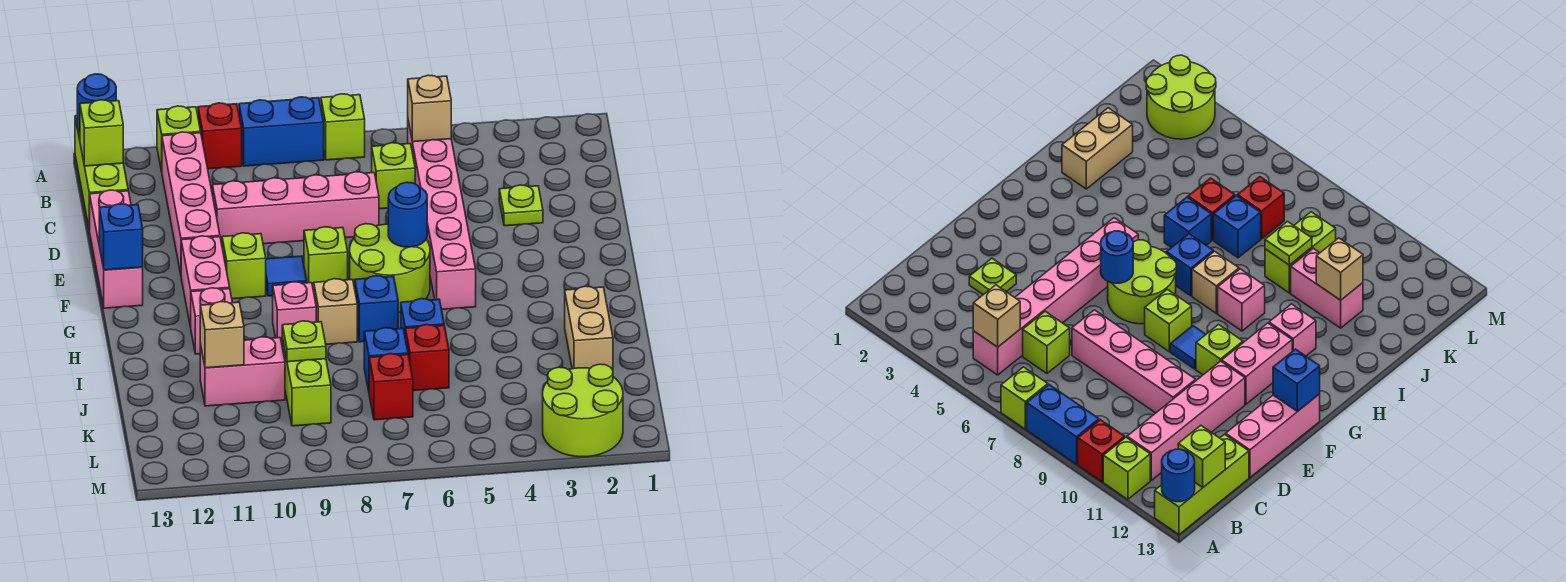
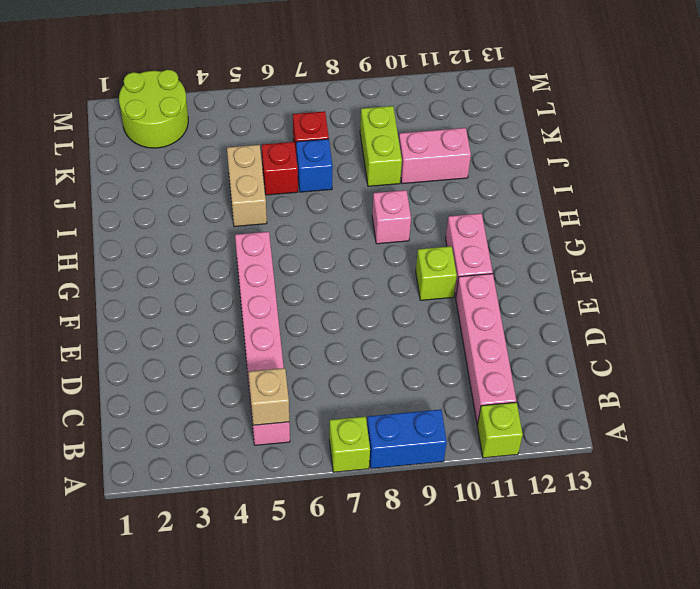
tan brick I5:J5 level 1 -> tan brick I2:J2 level 1
none -> red brick A10 level 1
none -> lime brick A13:C13 level 1
none -> lime brick C6 level 1
none -> lime plate D3 level 1

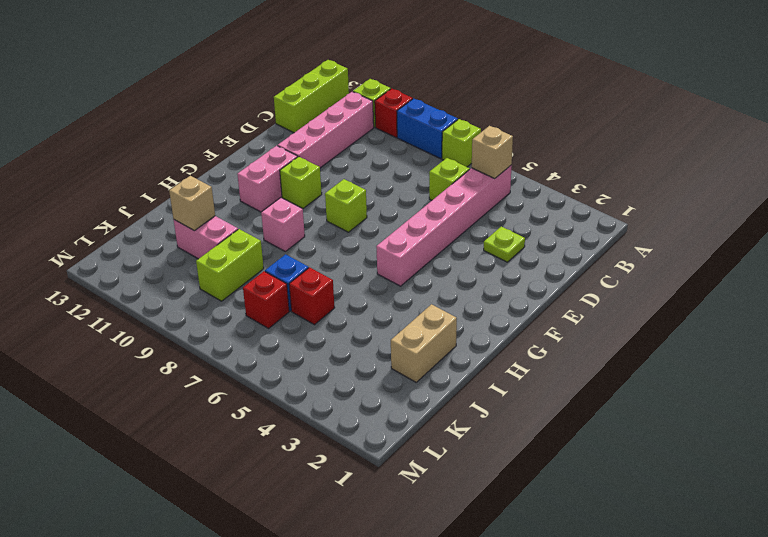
none -> pink brick D7:D10 level 1
none -> pink brick D13:F13 level 1
none -> lime round brick F6:G7 level 1
none -> blue tile F9 level 1

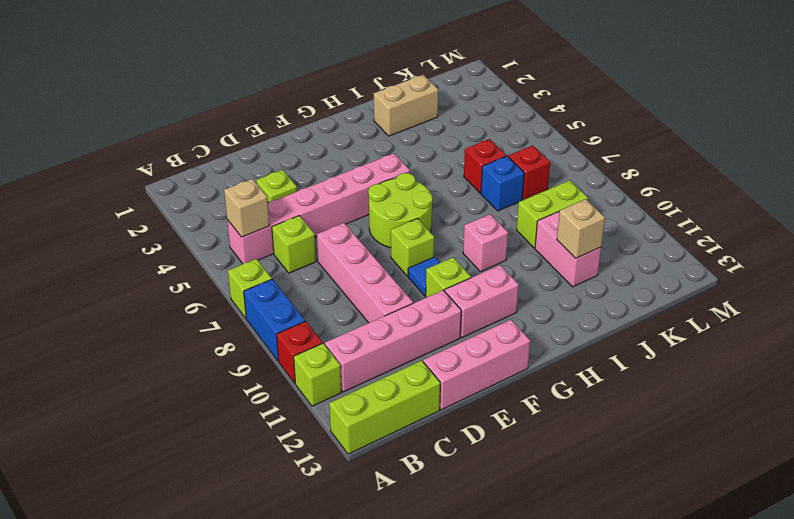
none -> blue brick H7 level 1
none -> tan brick H8 level 1
none -> pink brick H11 level 1
none -> blue brick I6 level 1

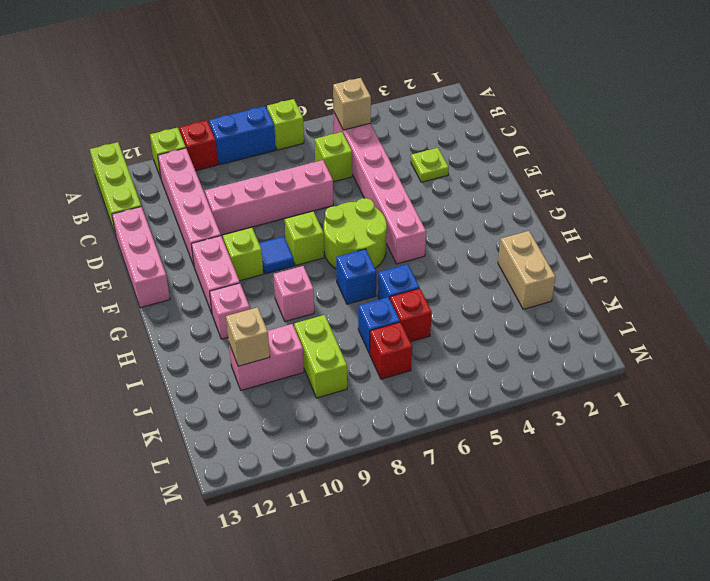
none -> tan brick H8 level 1
none -> lime round brick L2:M3 level 1
none -> blue round brick A13 level 2
none -> lime brick B13 level 2

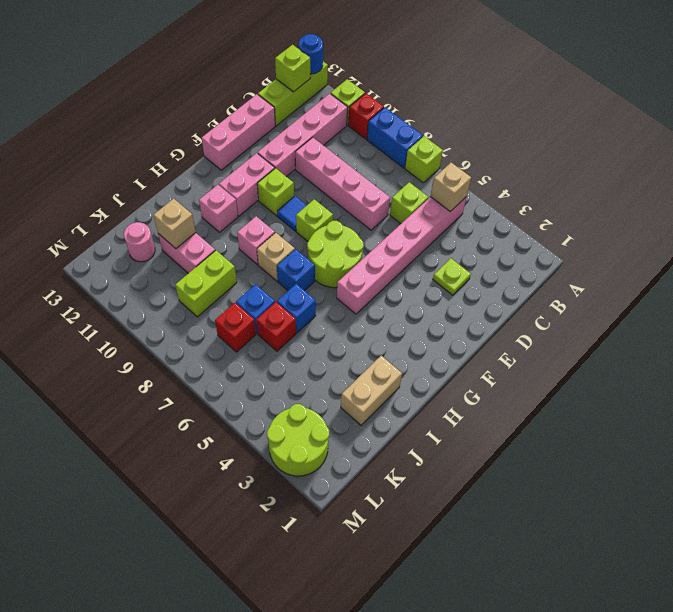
pink round brick K12 level 1 -> none
none -> blue round brick F6 level 2
none -> blue brick F13 level 2
none -> lime plate J9 level 2

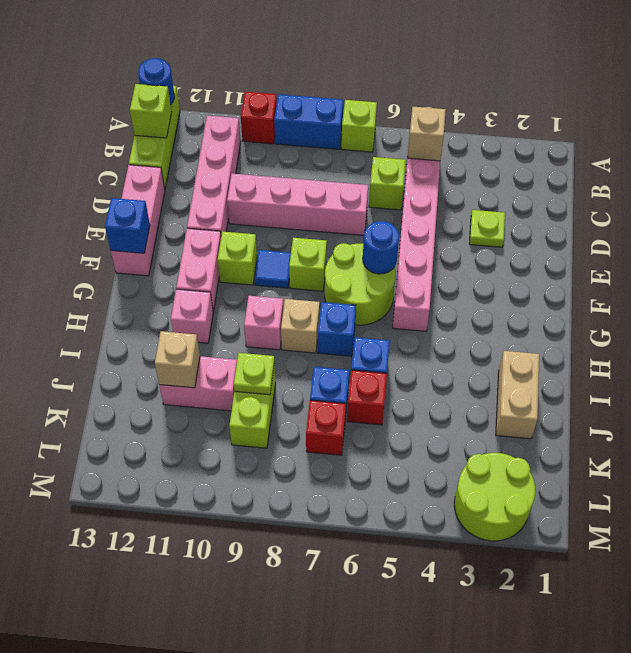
none -> lime brick A11 level 1

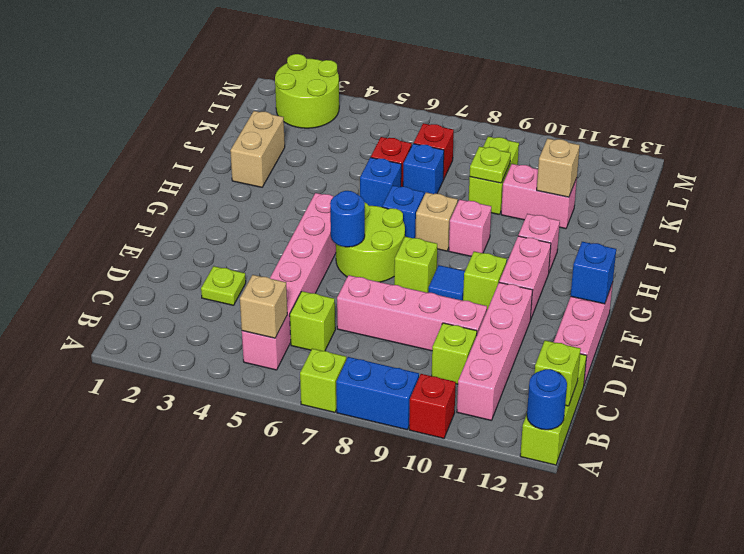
lime brick C10 level 1 -> lime brick A11 level 1

